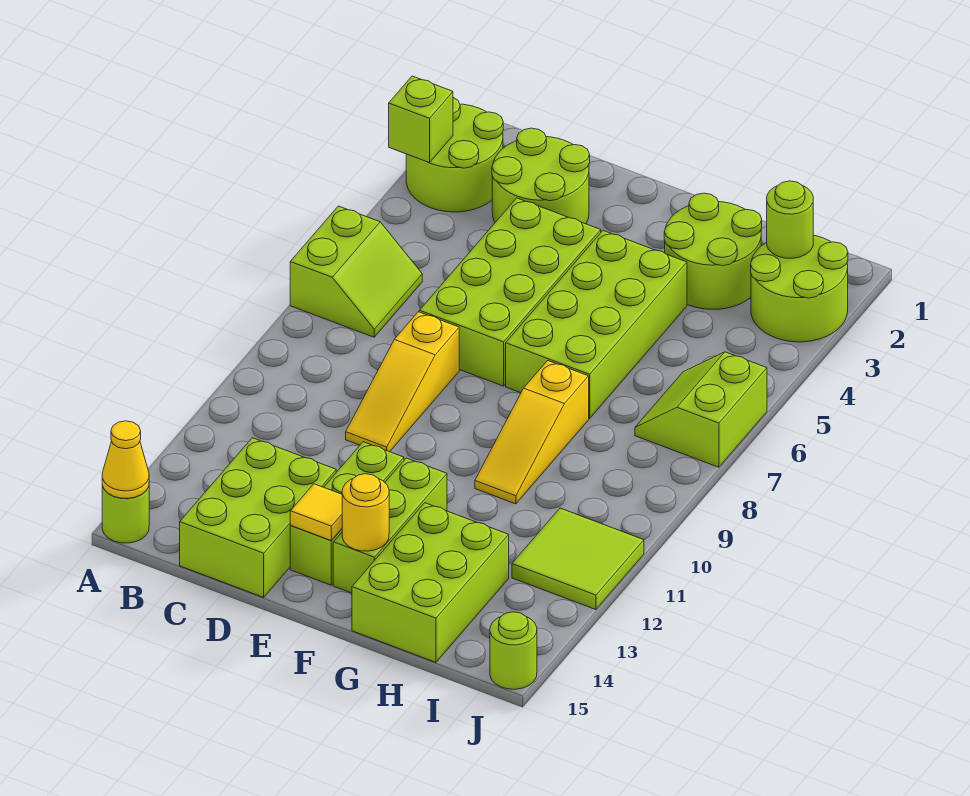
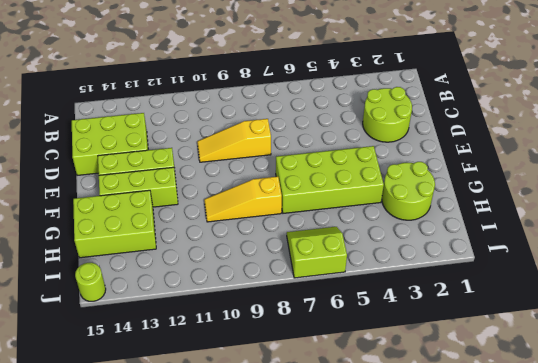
none -> lime round brick A2:B3 level 1
none -> lime slope A6:B7 level 1 top A
none -> lime round brick A15 level 1

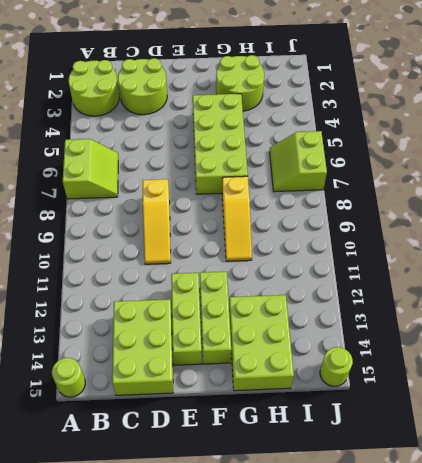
none -> lime brick D4:E7 level 1
none -> lime round brick I2:J3 level 1
none -> lime tile I11:J12 level 1

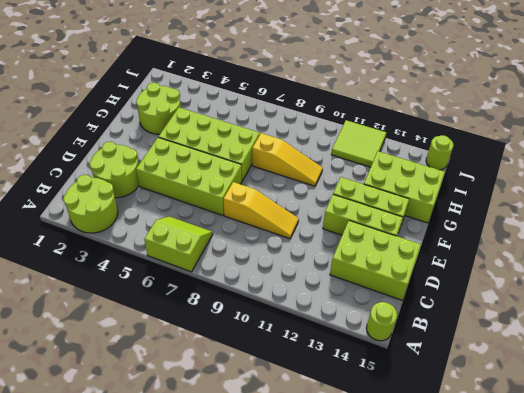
none -> lime round brick I2:J3 level 1
none -> lime slope I6:J7 level 1 top J
none -> lime brick A3 level 2

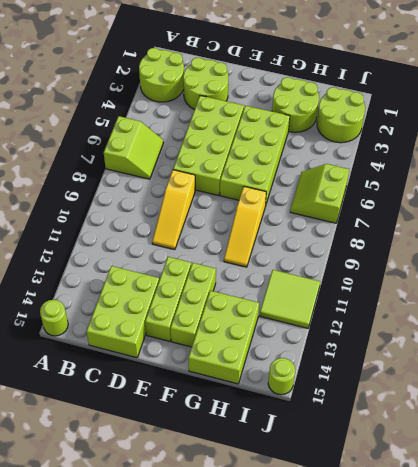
none -> lime brick A3 level 2
none -> yellow cone A15 level 2
none -> yellow tile E14 level 2

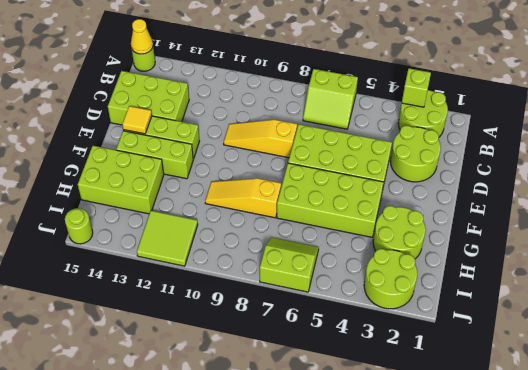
none -> yellow round brick F14 level 2
none -> lime round brick I2 level 2

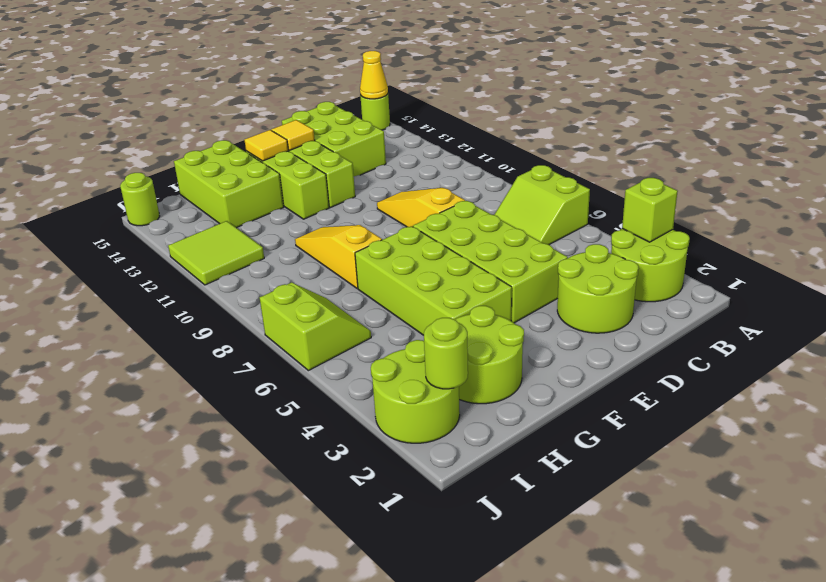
yellow tile F14 level 2 -> yellow round brick F14 level 2

